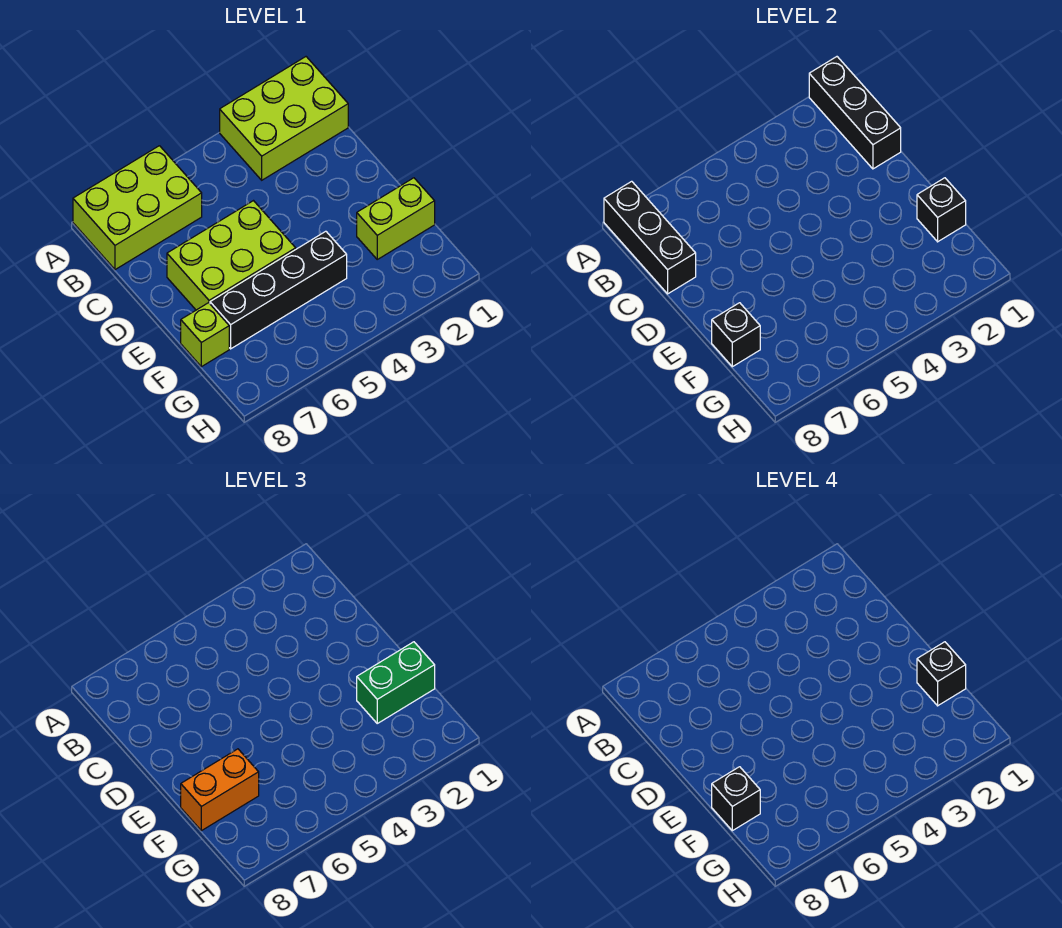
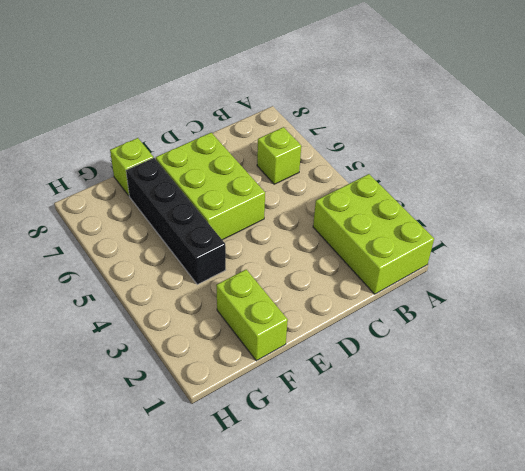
lime brick B6 level 1 -> lime brick A6:B8 level 1
none -> black brick A1:C1 level 2
none -> black brick A8:C8 level 2
none -> black brick F1 level 2

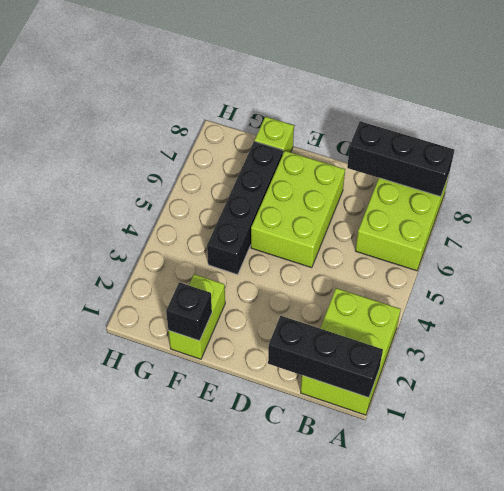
none -> black brick F8 level 2
none -> green brick F1:F2 level 3
none -> orange brick F7:F8 level 3

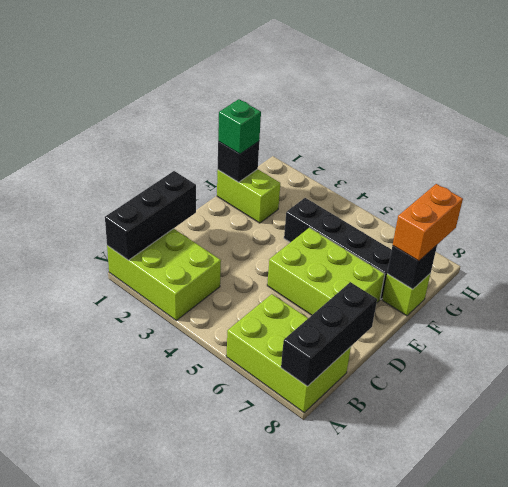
green brick F1 level 3 -> green brick F1:F2 level 3
orange brick F8:G8 level 3 -> orange brick F7:F8 level 3
none -> black brick F1 level 4
none -> black brick F8 level 4

